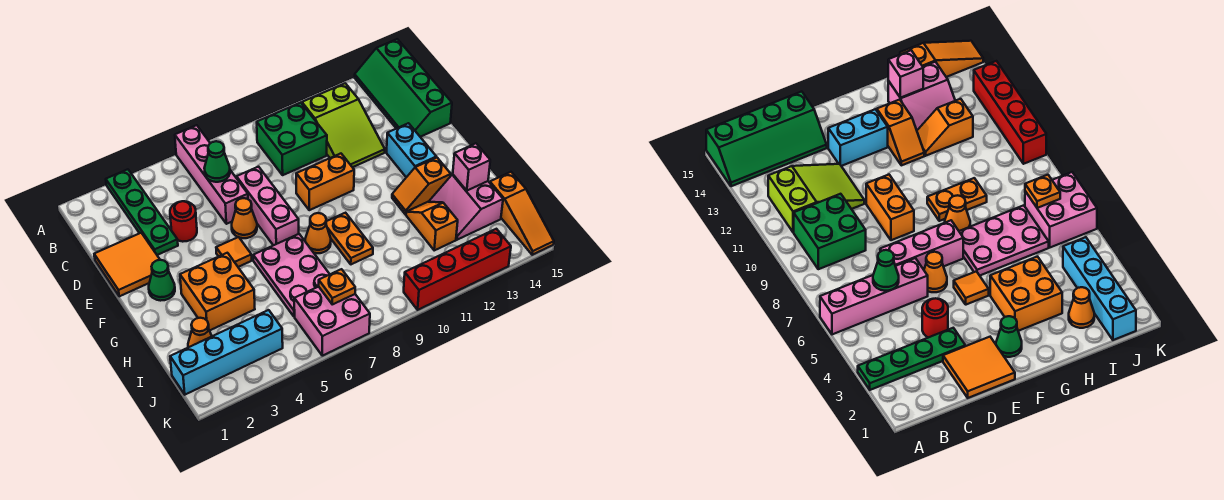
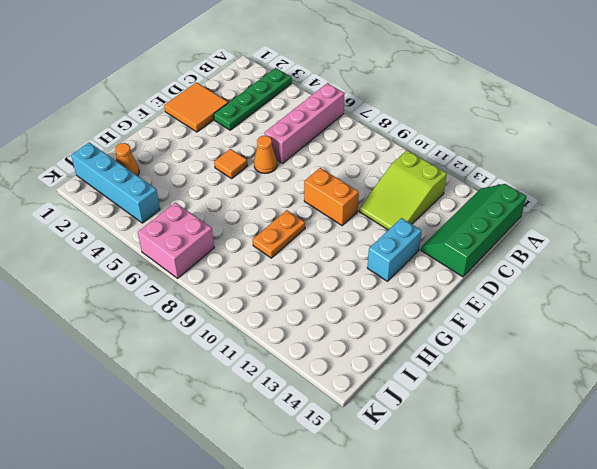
none -> green brick B9:C10 level 1
none -> red round brick D4 level 1
none -> pink brick D7:F7 level 1

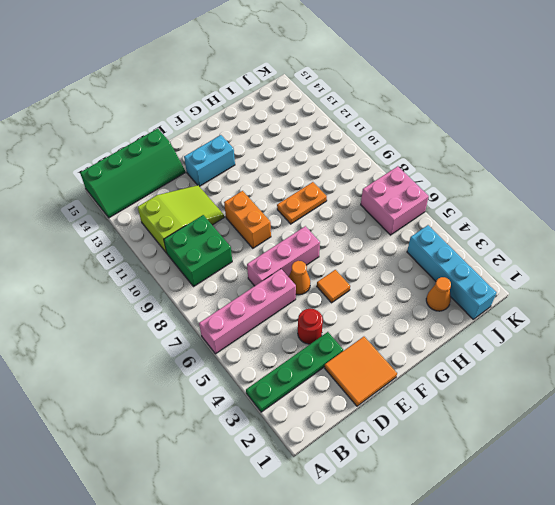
none -> green cone F2 level 1
none -> orange brick G3:H4 level 1
none -> pink plate G6:I7 level 1

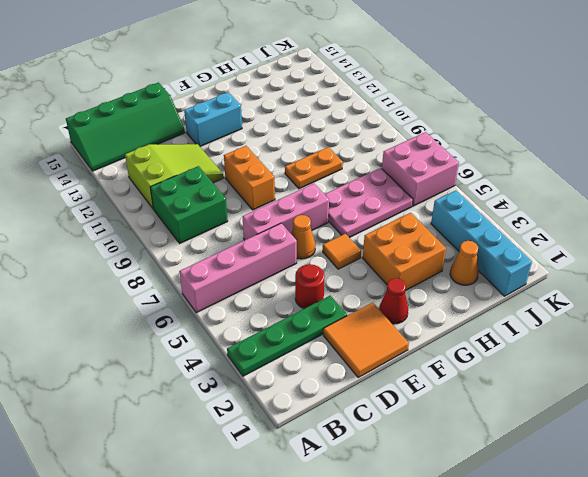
red cone F2 level 1 -> green cone F2 level 1
none -> orange cone G8 level 1
none -> orange slope G12:G13 level 1 top 13
none -> orange slope H12:I12 level 1 top I

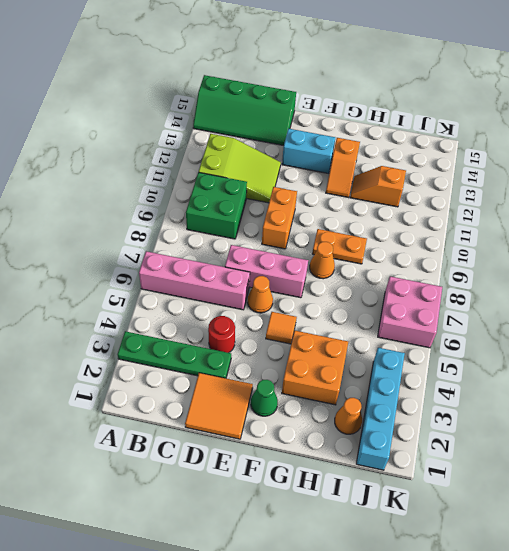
none -> pink plate G6:I7 level 1
none -> pink slope H13:I14 level 1 top 14
none -> orange slope I15:K15 level 1 top I

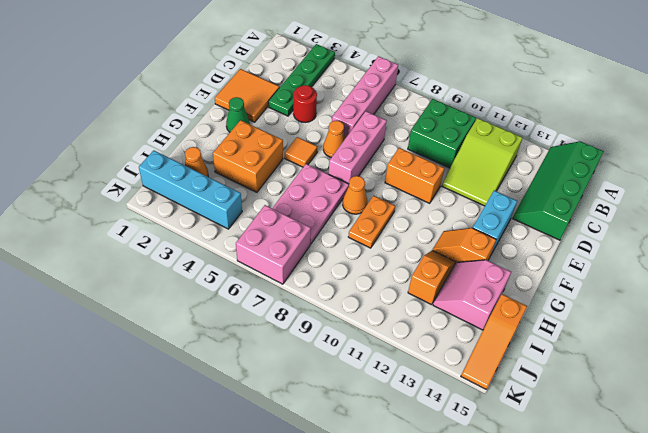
none -> red brick K10:K13 level 1
none -> green cone C6 level 2
none -> pink brick H14 level 2

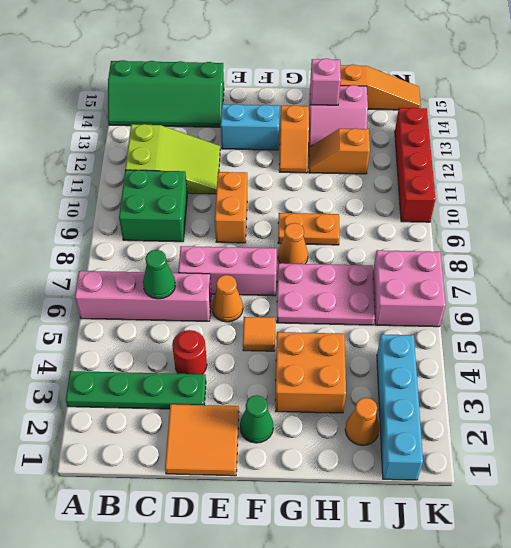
none -> orange plate J7 level 2

